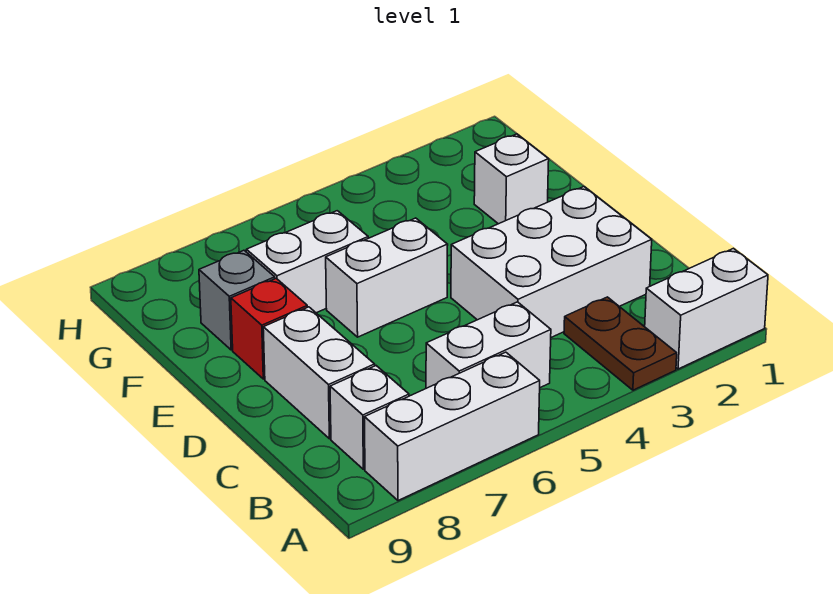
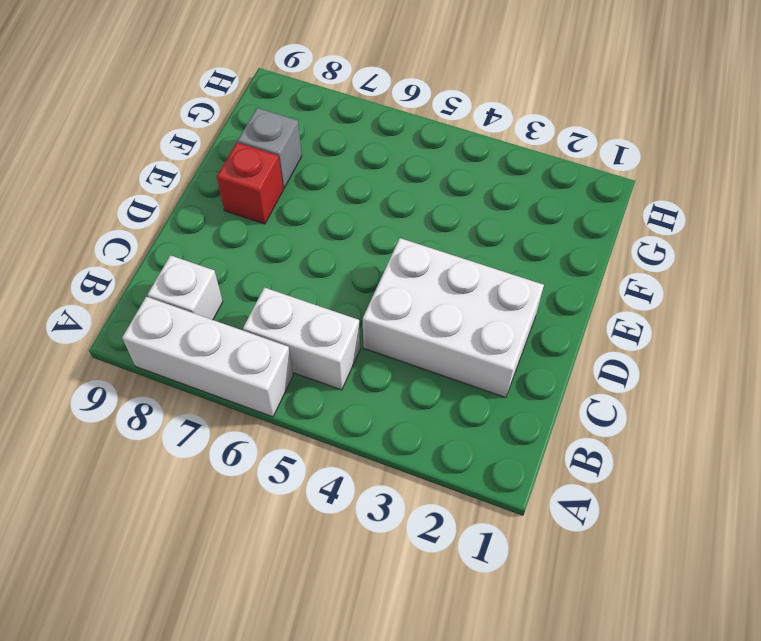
none -> white brick A1:A2 level 1
none -> brown plate A3:B3 level 1
none -> white brick C8:D8 level 1

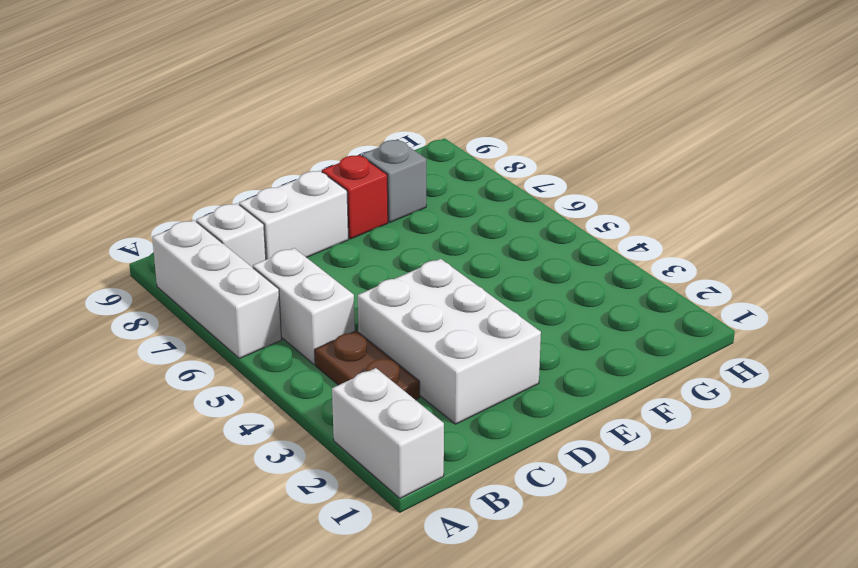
brown plate B3:B4 level 1 -> brown plate A3:B3 level 1
none -> white brick E5:E6 level 1
none -> white brick F2 level 1
none -> white brick F6:F7 level 1

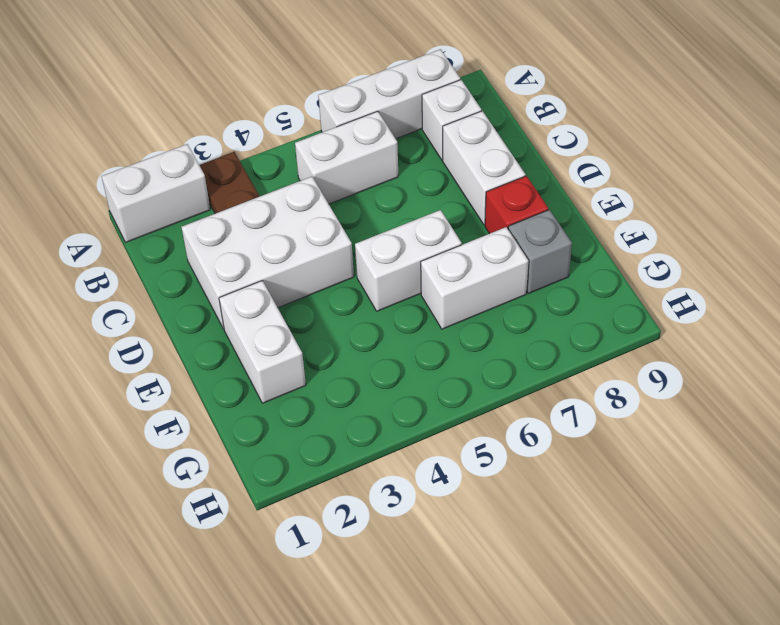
white brick E2:F2 level 1 -> white brick F2 level 1

